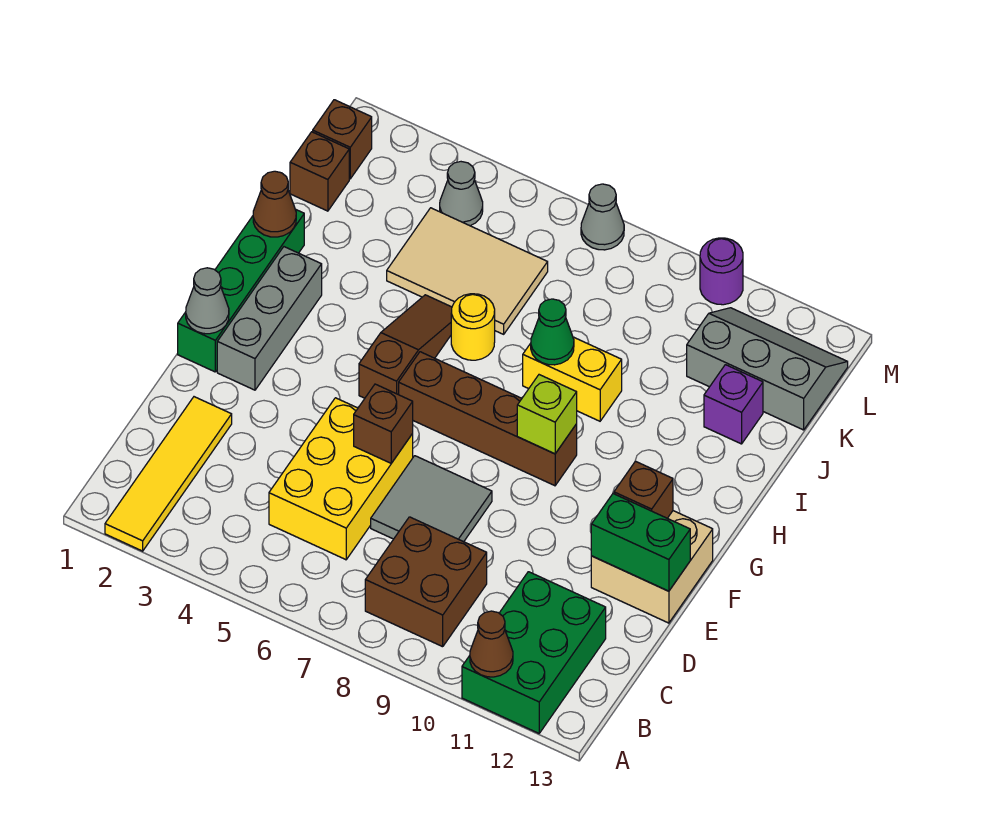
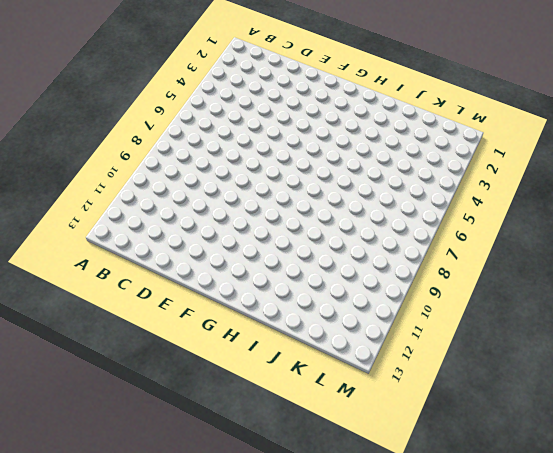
none -> yellow tile A2:D2 level 1
none -> green brick A11:C12 level 1
none -> brown brick B8:C9 level 1

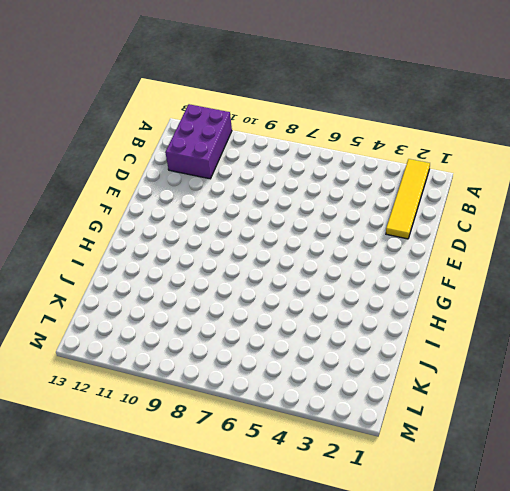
purple brick A11:C12 level 1 -> green brick A11:C12 level 1
none -> brown brick B8:C9 level 1
none -> yellow brick C5:E6 level 1
none -> grey tile D7:E8 level 1

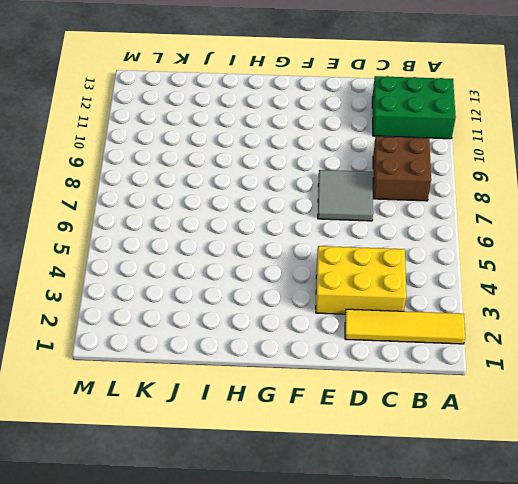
yellow brick C3:E4 level 1 -> yellow brick C5:E6 level 1
none -> tan brick E12:F13 level 1
none -> green brick F1:I1 level 1
none -> grey brick F2:H2 level 1

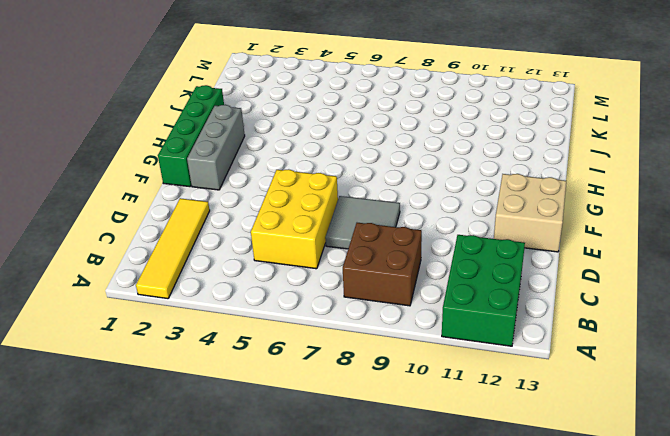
none -> brown slope G5:I5 level 1 top G
none -> brown brick G6:G9 level 1
none -> yellow round brick I6 level 1

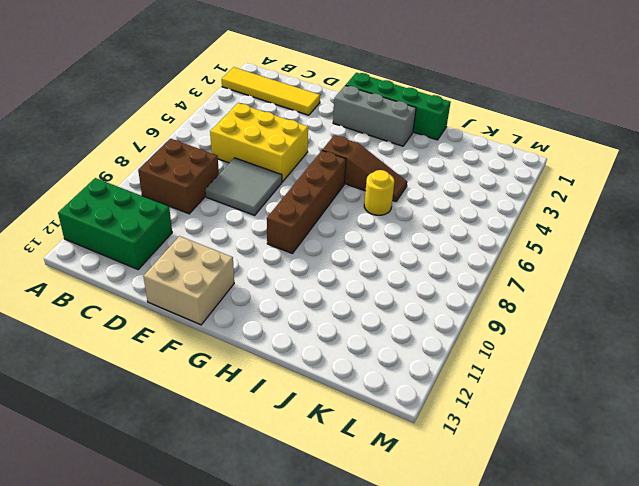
none -> yellow brick I8:I9 level 1
none -> tan tile J4:K6 level 1
none -> purple brick J12 level 1

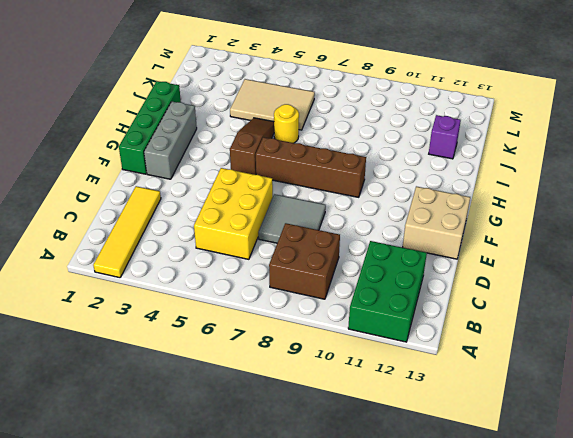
none -> yellow brick I8:I9 level 1
none -> brown brick K1 level 1
none -> grey slope K11:L13 level 1 top K

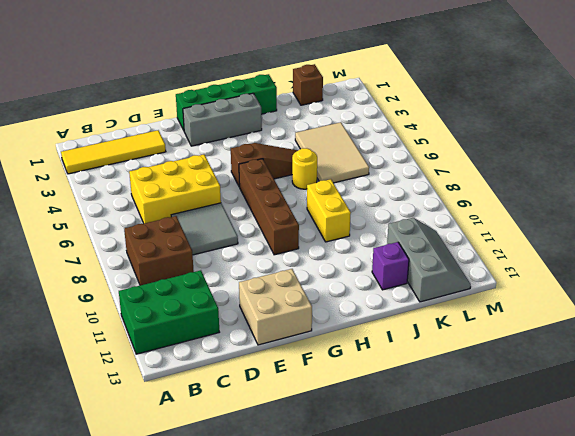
none -> brown brick L1 level 1
none -> grey cone L4 level 1
none -> grey cone M7 level 1

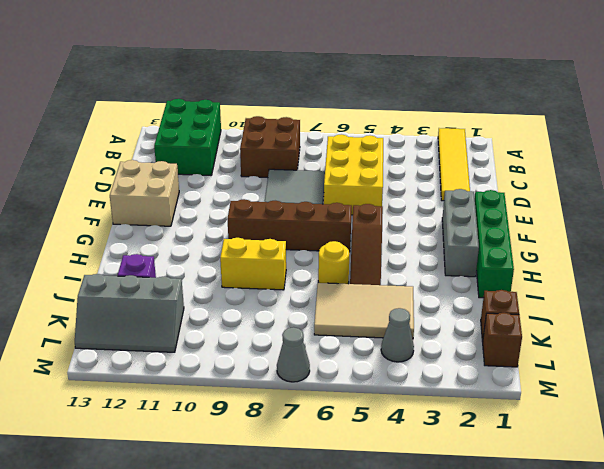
none -> purple round brick M10 level 1
none -> brown cone A11 level 2
none -> brown brick E6 level 2

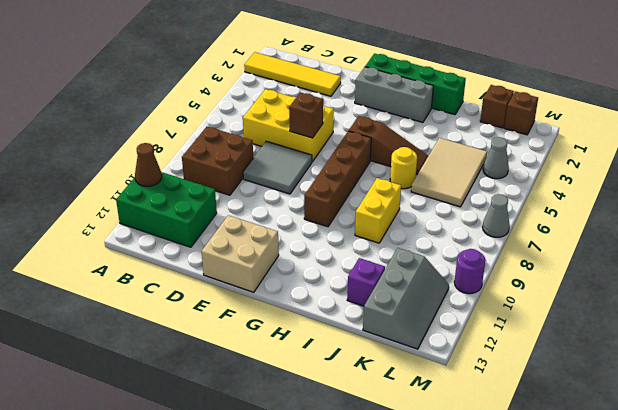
none -> green brick E12:E13 level 2
none -> grey cone F1 level 2
none -> brown brick F12 level 2

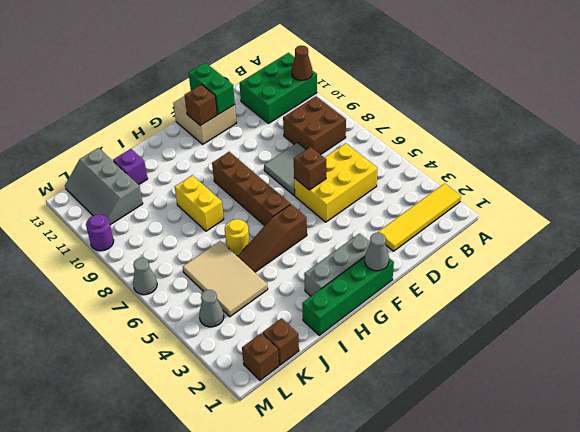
none -> lime brick G9 level 2
none -> brown cone I1 level 2
none -> green cone I8 level 2

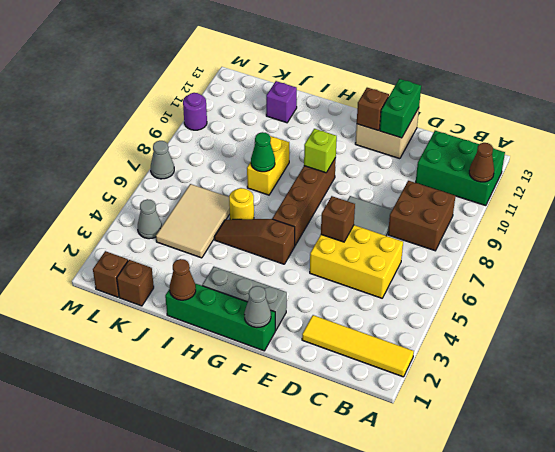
none -> grey slope K11:L13 level 1 top K

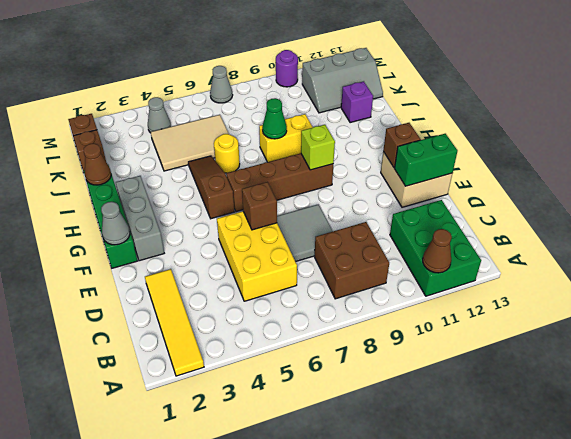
grey slope K11:L13 level 1 top L -> grey slope K11:L13 level 1 top K

